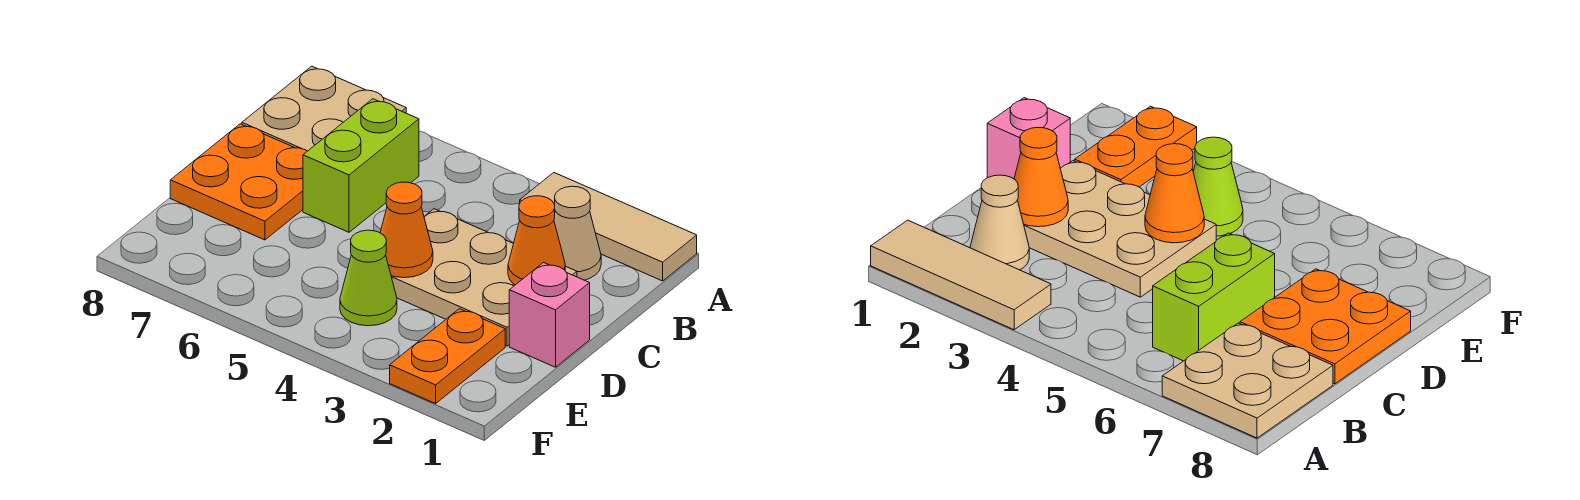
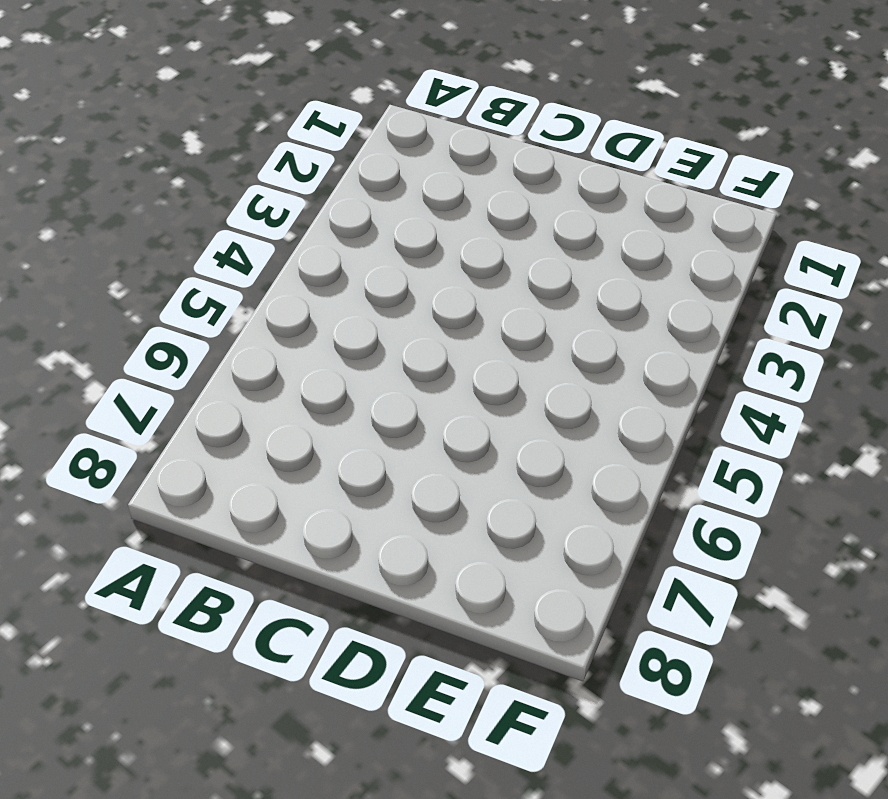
none -> tan tile A1:A3 level 1
none -> tan plate A7:B8 level 1

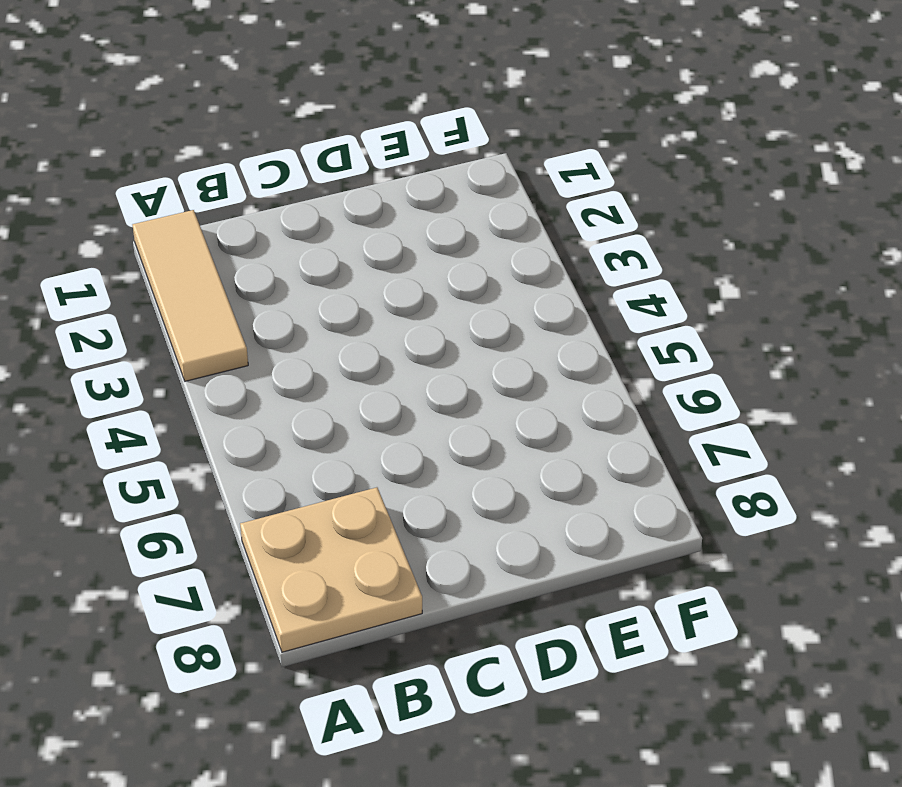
none -> tan cone B2 level 1
none -> lime brick B6:C6 level 1

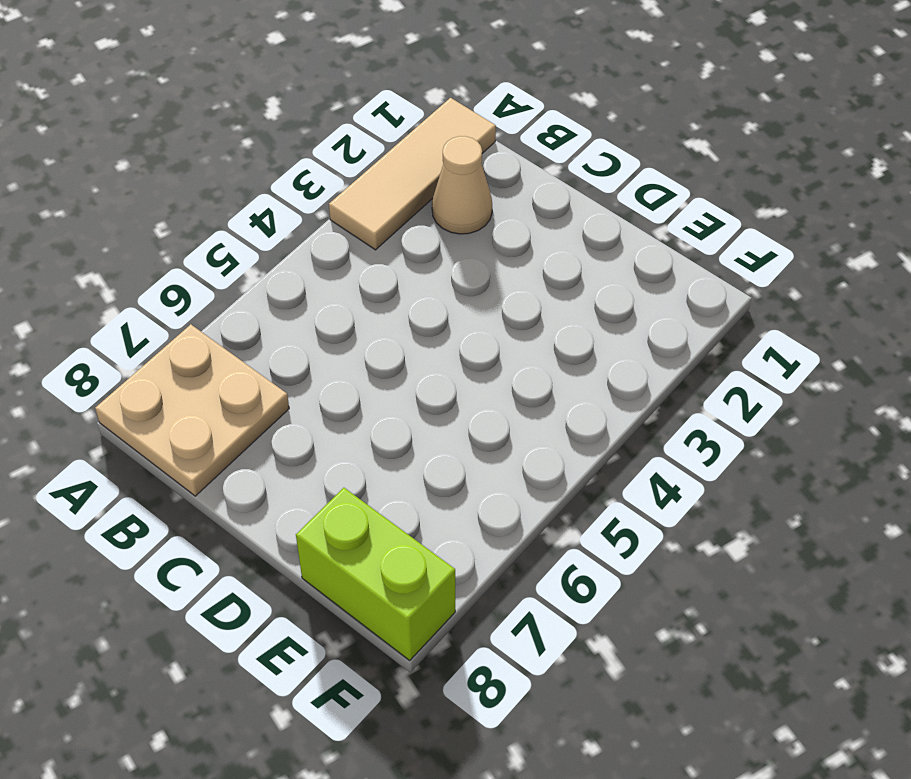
lime brick E8:F8 level 1 -> lime brick B6:C6 level 1
none -> tan plate C2:D4 level 1
none -> orange plate C7:D8 level 1

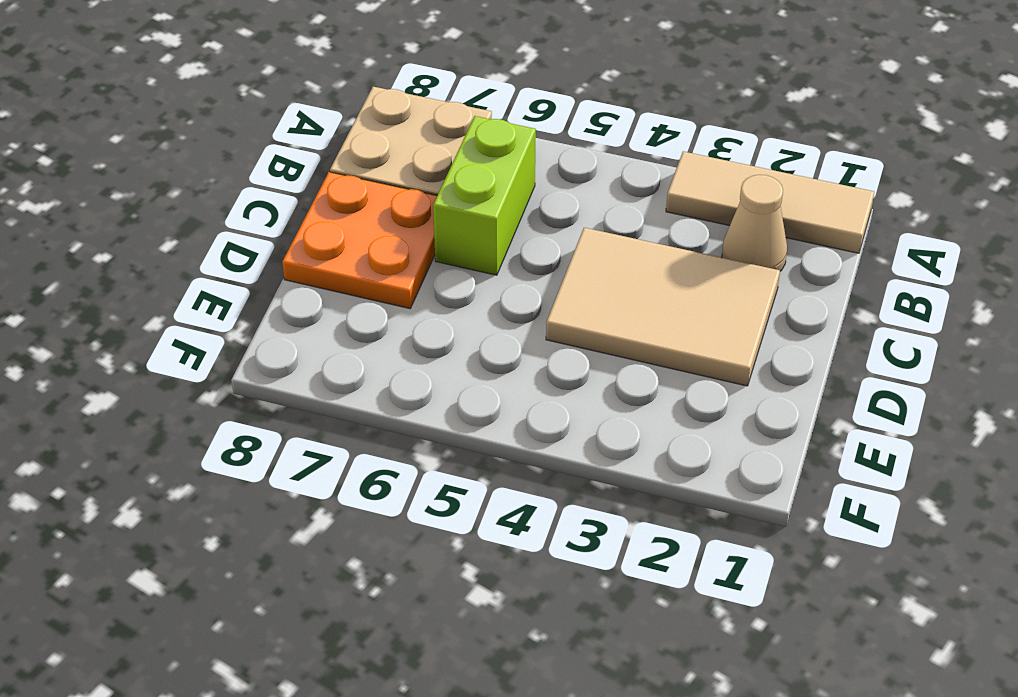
tan tile C2:D4 level 1 -> tan plate C2:D4 level 1
none -> pink brick D1 level 1
none -> orange plate E2:F2 level 1

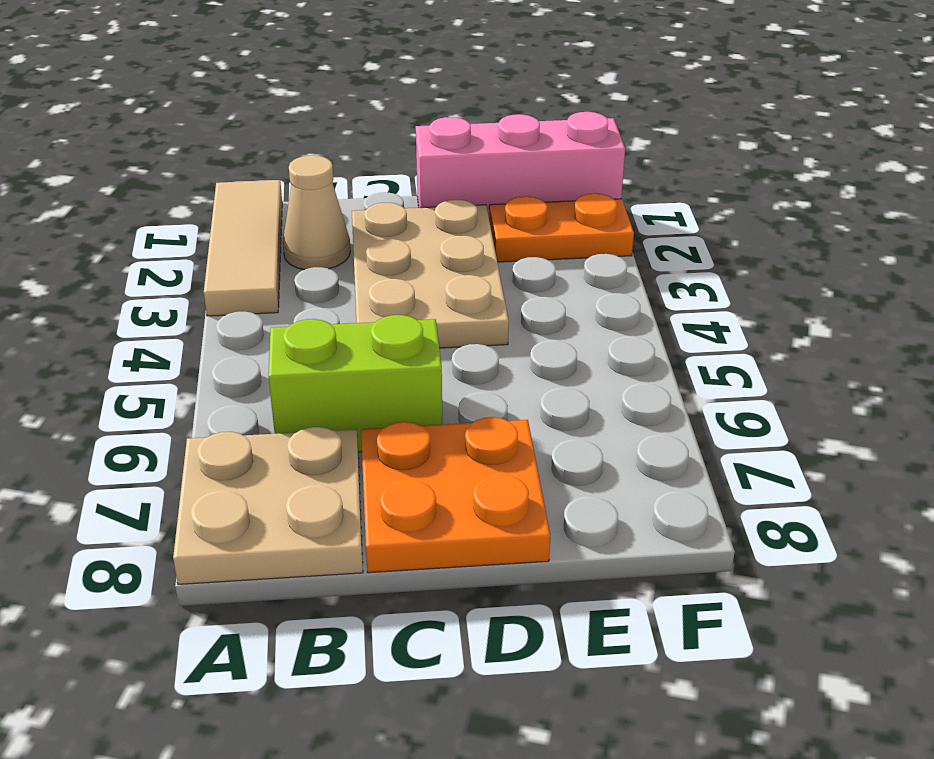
pink brick D1:F1 level 1 -> pink brick D1 level 1
none -> lime cone E4 level 1
none -> orange cone C2 level 2

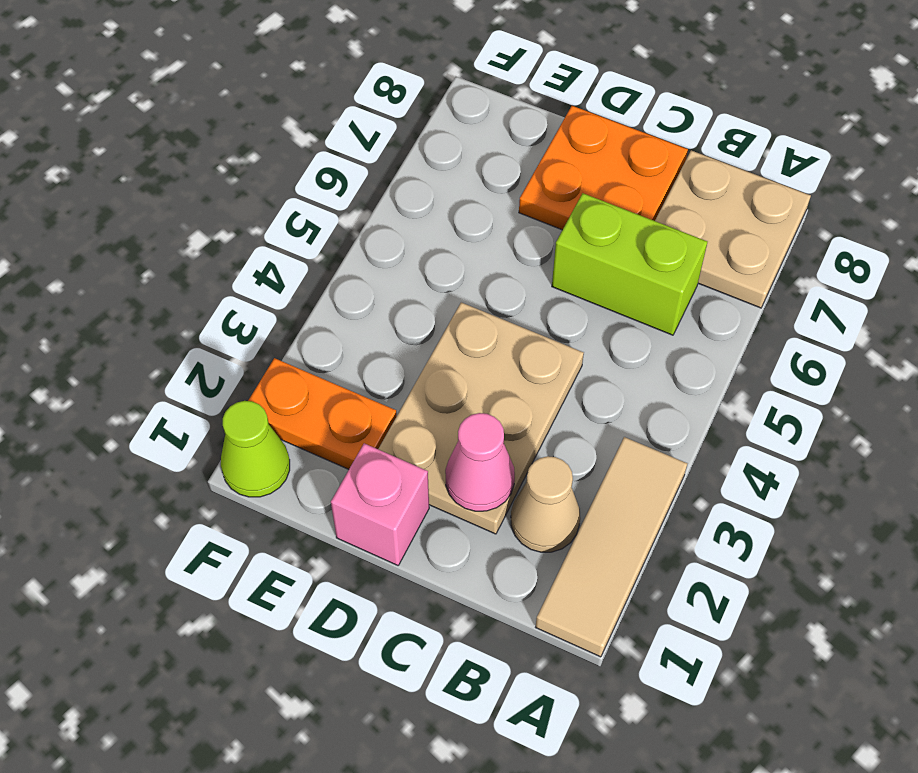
pink cone C2 level 2 -> orange cone C2 level 2
lime cone F1 level 1 -> lime cone E4 level 1
none -> orange cone D4 level 2

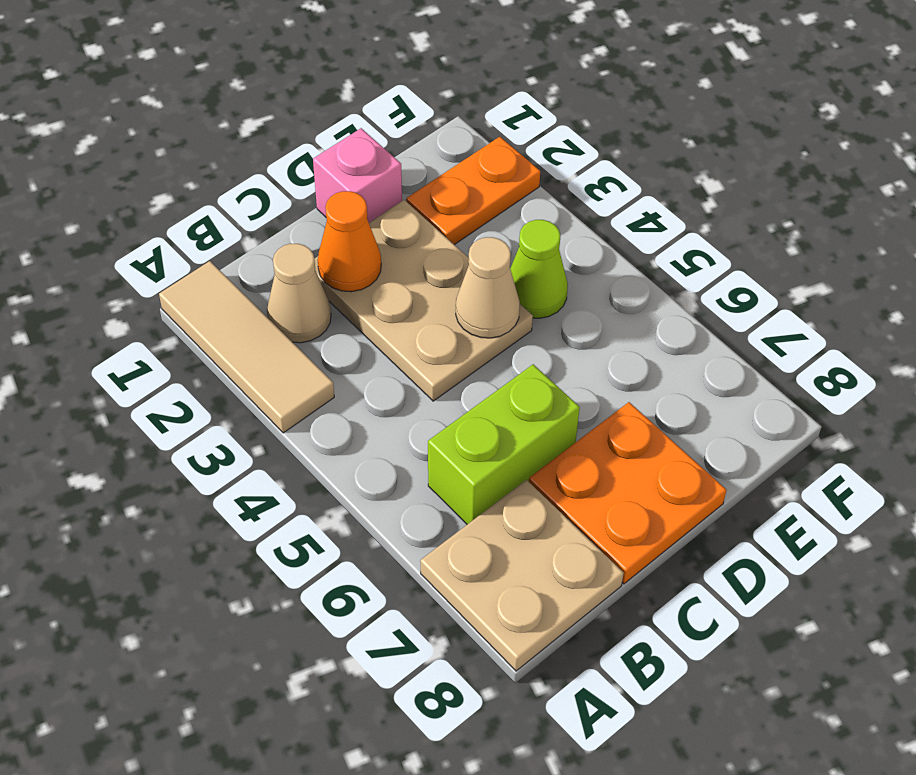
tan cone D4 level 2 -> orange cone D4 level 2

